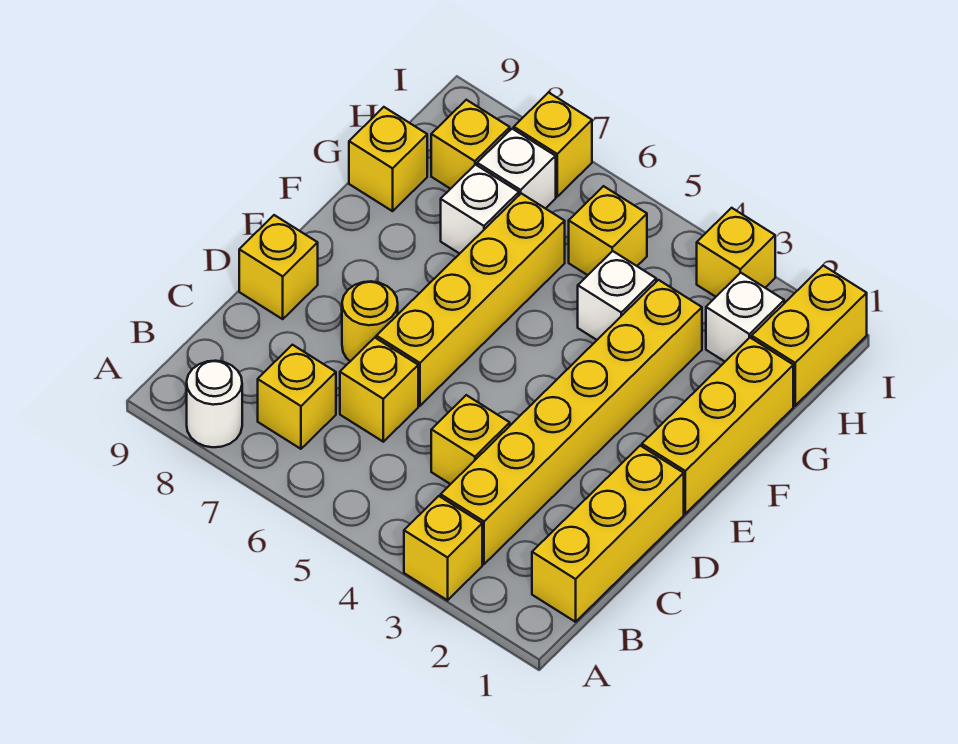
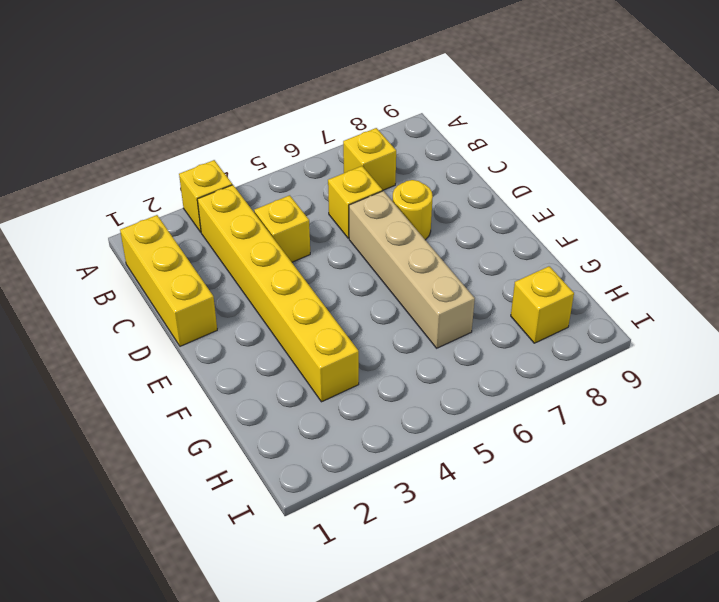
tan brick D6:G6 level 1 -> yellow brick D6:G6 level 1
none -> white round brick A8 level 1
none -> yellow brick D9 level 1
none -> yellow brick E1:G1 level 1

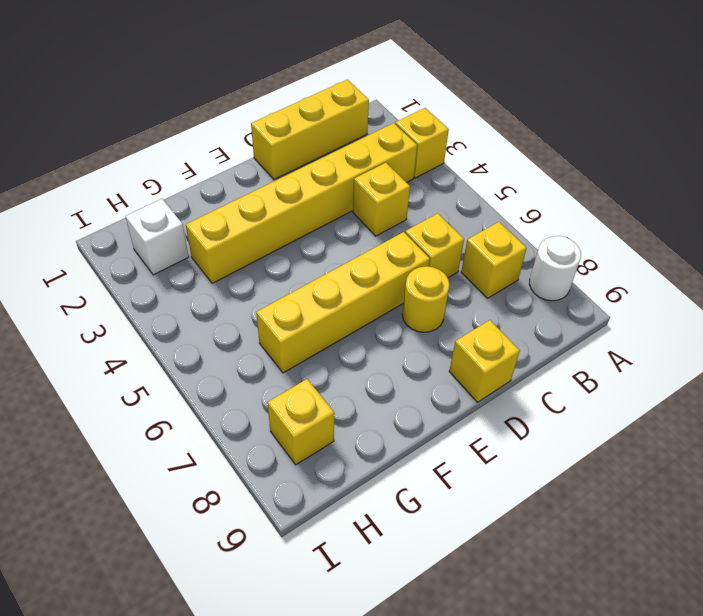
none -> yellow brick E1:G1 level 1
none -> white brick G4 level 1
none -> white brick G7 level 1

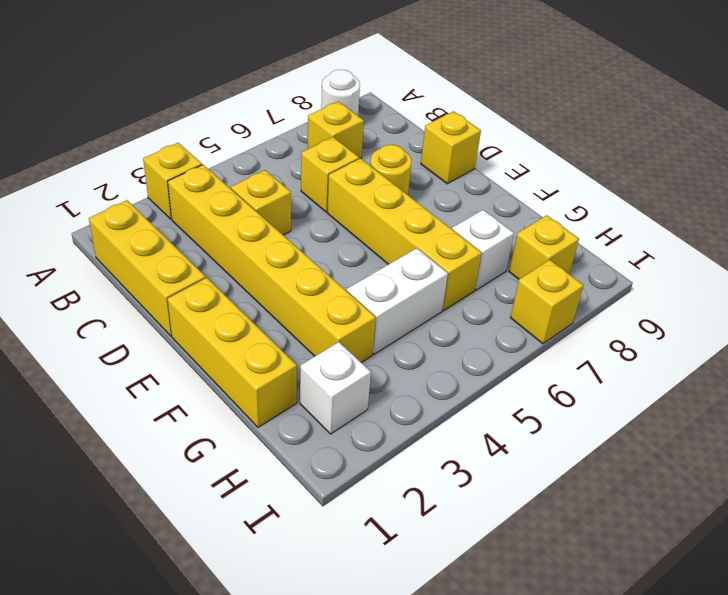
white brick G4:G5 level 1 -> white brick G4 level 1
none -> yellow brick G9 level 1
none -> yellow brick H1:I1 level 1
none -> yellow brick H5 level 1

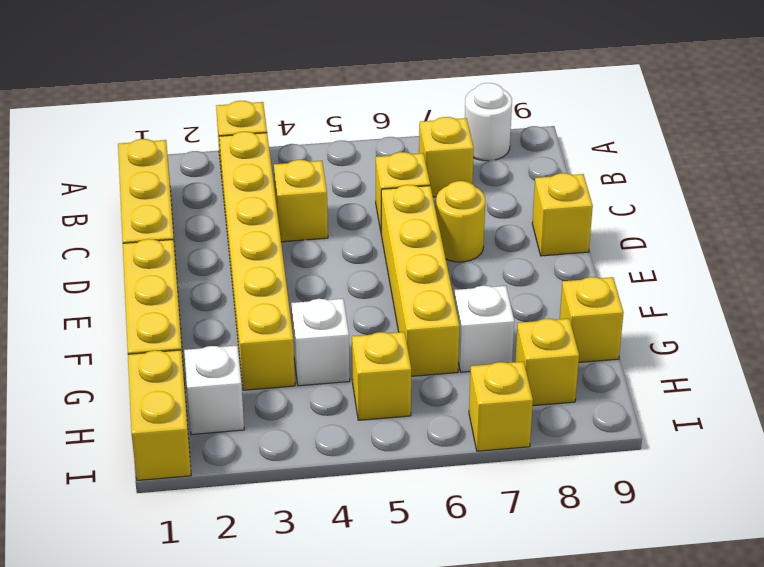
none -> white brick H7 level 1
none -> yellow brick I3 level 1

